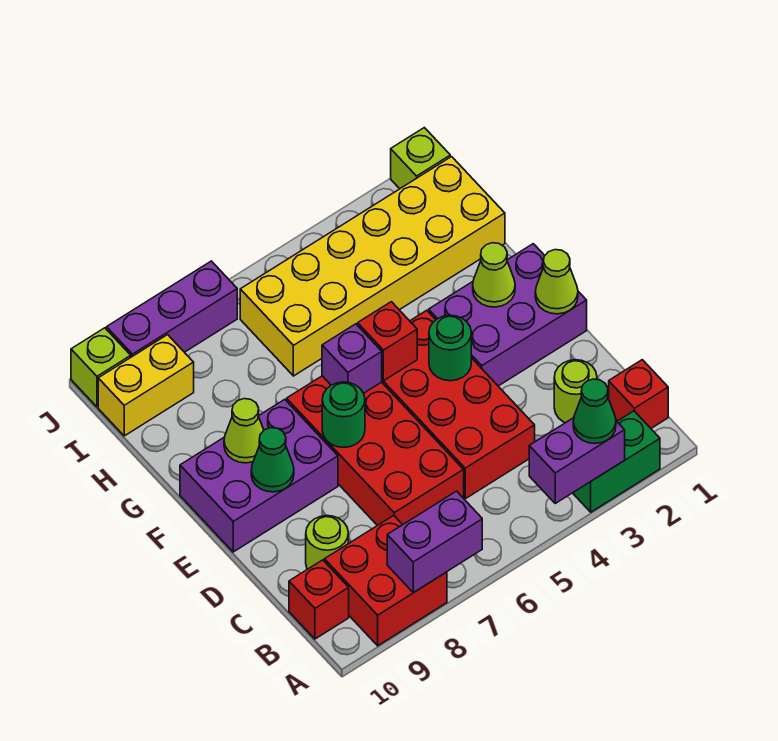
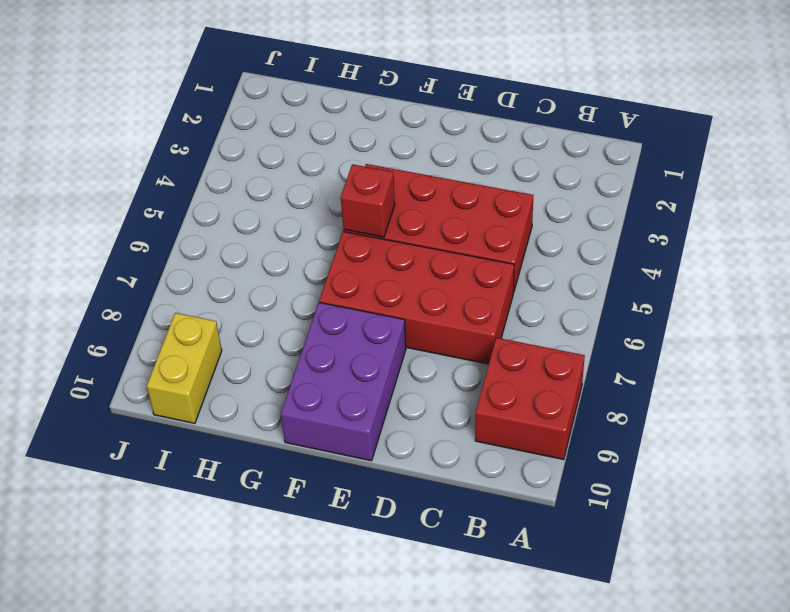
none -> green brick A2:A3 level 1
none -> red brick B1 level 1
none -> red brick B10 level 1

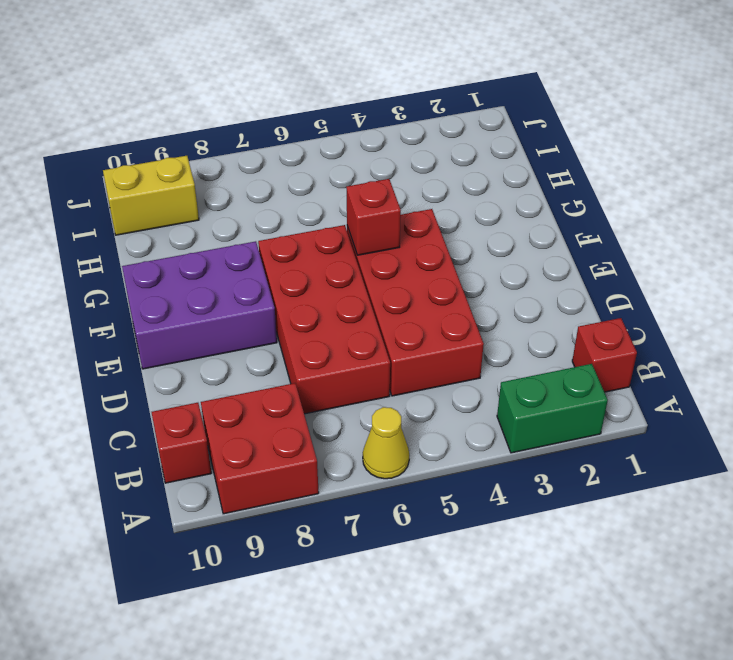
yellow cone A6 level 1 -> none
none -> lime round brick C2 level 1
none -> lime round brick C9 level 1
none -> purple brick E1:F3 level 1

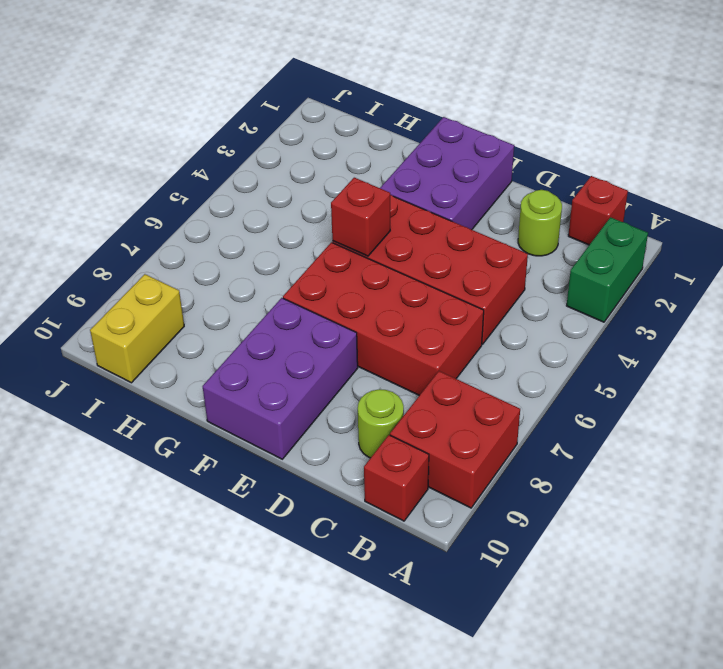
none -> yellow brick H1:I6 level 1
none -> lime brick J1 level 1
none -> purple brick J7:J9 level 1

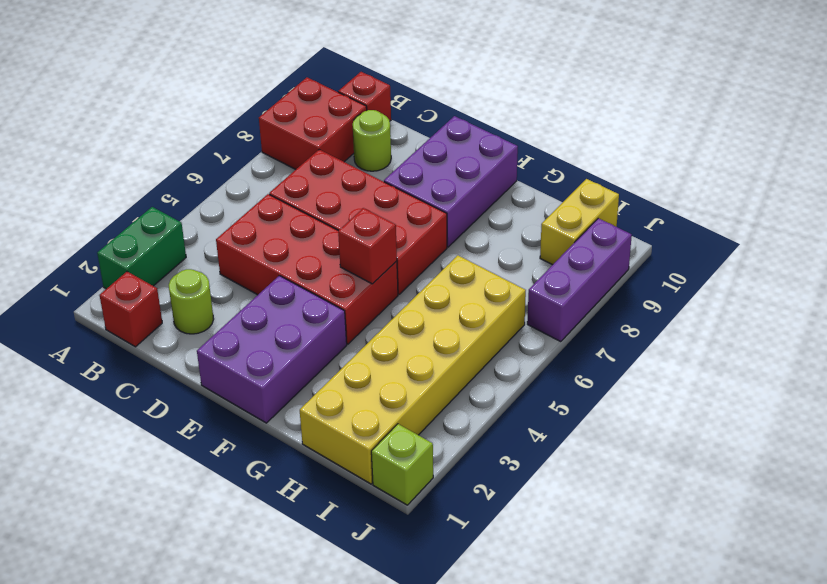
none -> lime brick J10 level 1
none -> purple brick A3:A4 level 2
none -> purple brick A7:A8 level 2

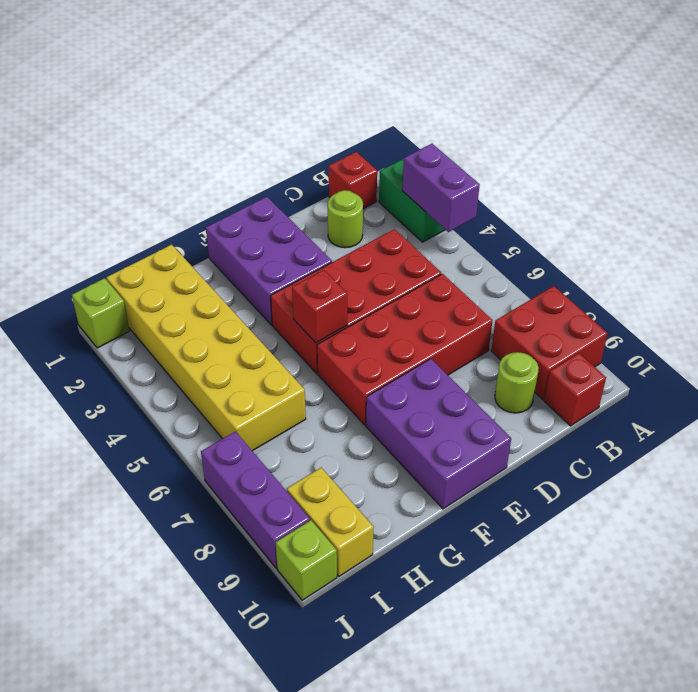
none -> purple brick A7:A8 level 2
none -> lime cone E1 level 2
none -> green round brick E4 level 2

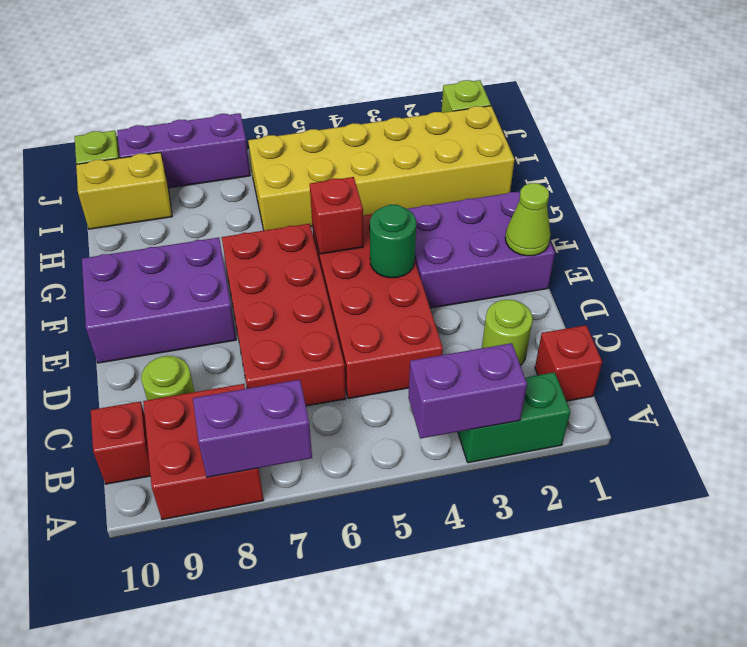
none -> green round brick E7 level 2
none -> green cone E9 level 2
none -> lime cone F2 level 2

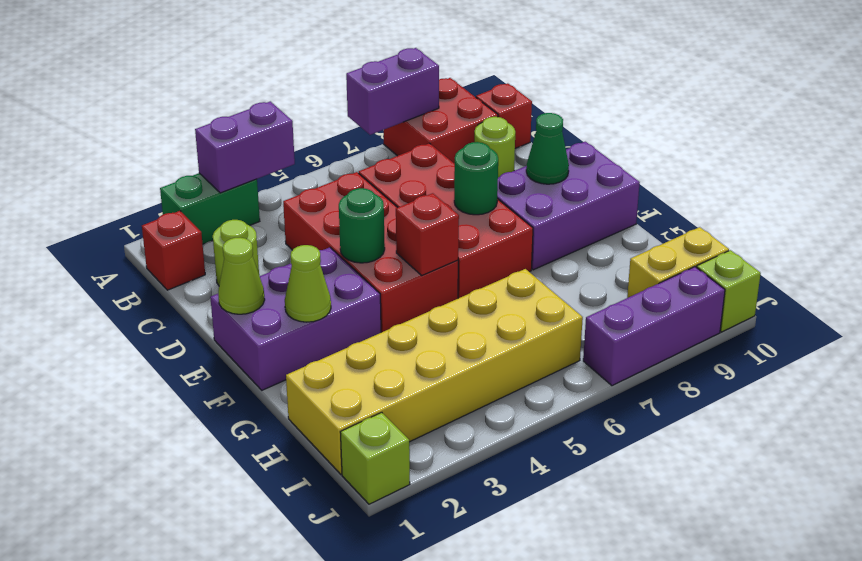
none -> purple brick F6 level 2
none -> lime cone F9 level 2
none -> green cone A3 level 3

